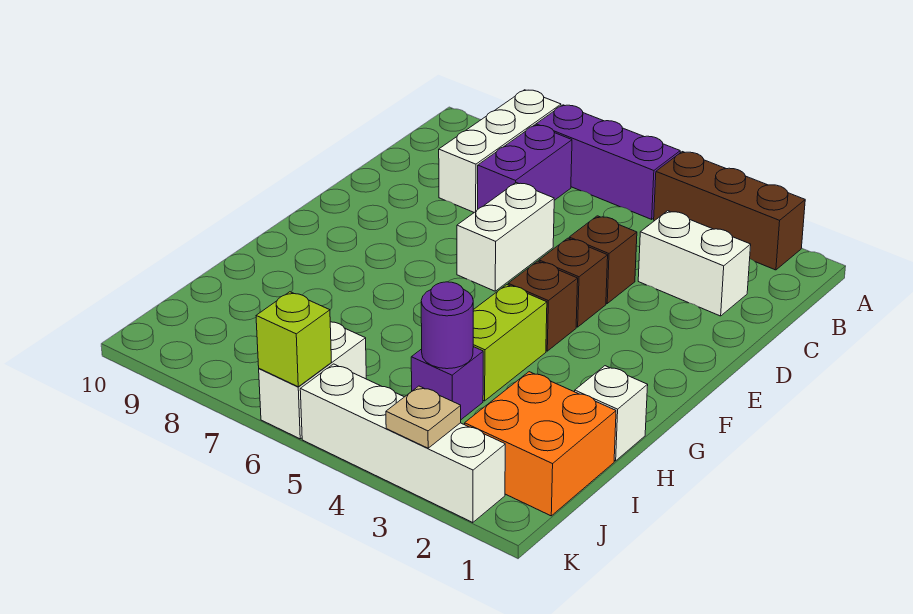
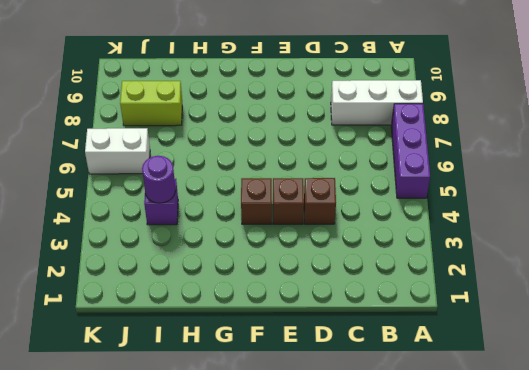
lime brick I8:J8 level 1 -> lime brick G4:H4 level 1
none -> brown brick A2:A4 level 1
none -> purple brick B7:C7 level 1
none -> white brick C2:C3 level 1

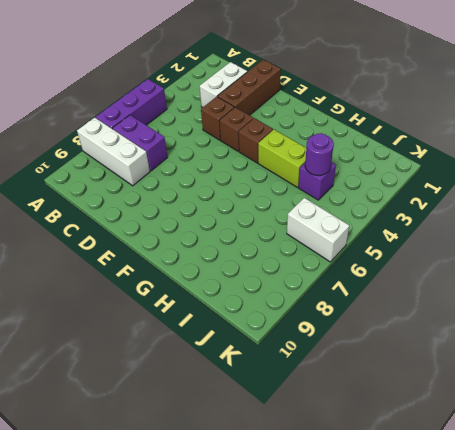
brown brick D1:D3 level 1 -> brown brick A2:A4 level 1
none -> white brick D6:E6 level 1
none -> white brick H1 level 1
none -> orange brick I1:J2 level 1

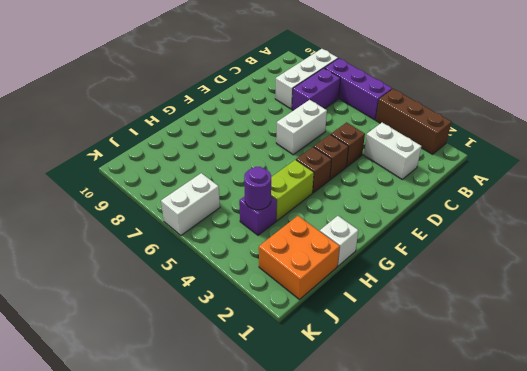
none -> white brick K2:K5 level 1
none -> tan plate K3 level 2
none -> lime brick K6 level 2

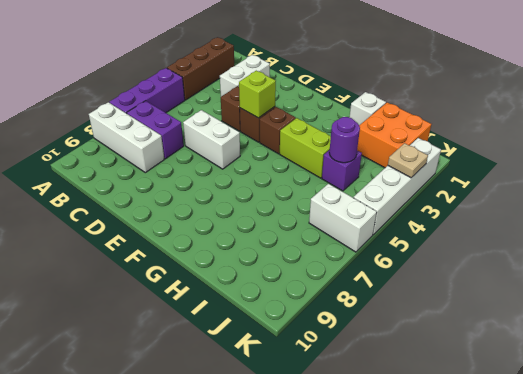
lime brick E4 level 2 -> lime brick K6 level 2

